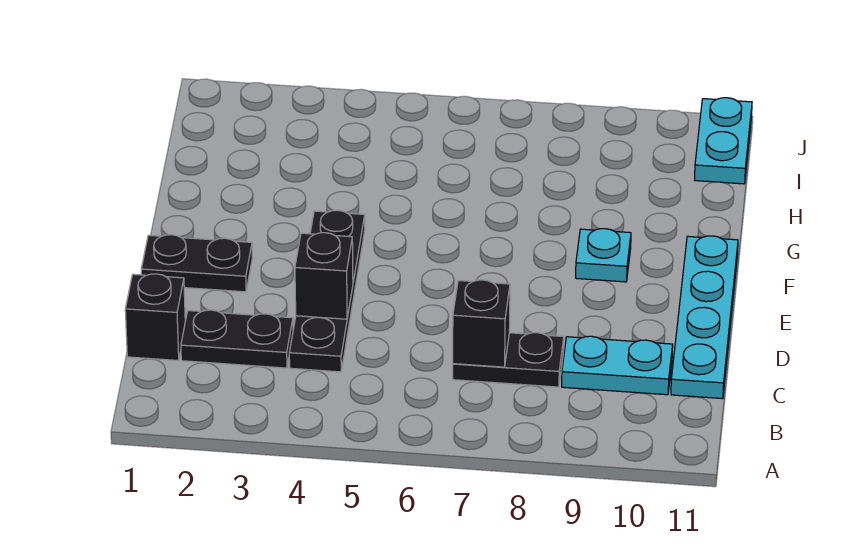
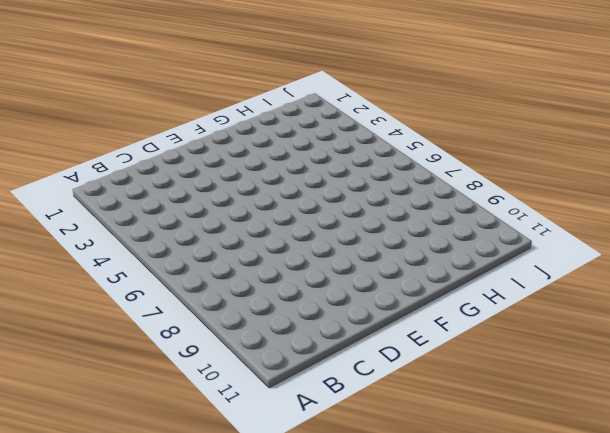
none -> black brick C1 level 1
none -> black plate C2:C3 level 1

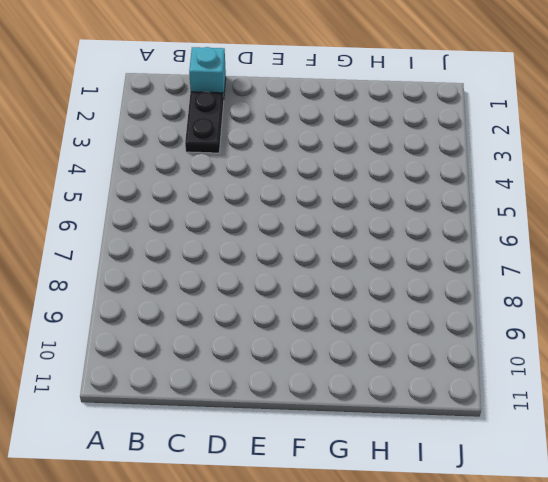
cyan brick C1 level 1 -> black brick C1 level 1
none -> black plate C4:F4 level 1
none -> black plate C7:C8 level 1

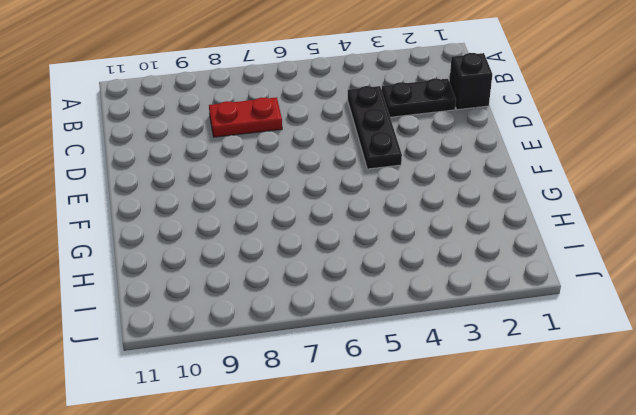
black plate C4:E4 level 1 -> black plate C4:F4 level 1
red plate C7:C8 level 1 -> black plate C7:C8 level 1
none -> cyan plate C9:C10 level 1
none -> cyan plate C11:F11 level 1

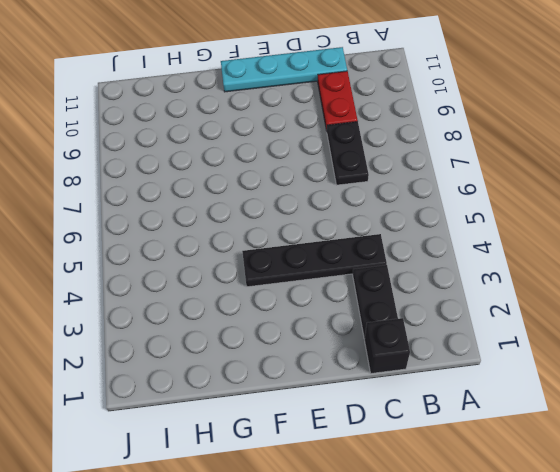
red plate C9:C10 level 1 -> cyan plate C9:C10 level 1
none -> black plate E1:E2 level 1
none -> cyan plate F9 level 1

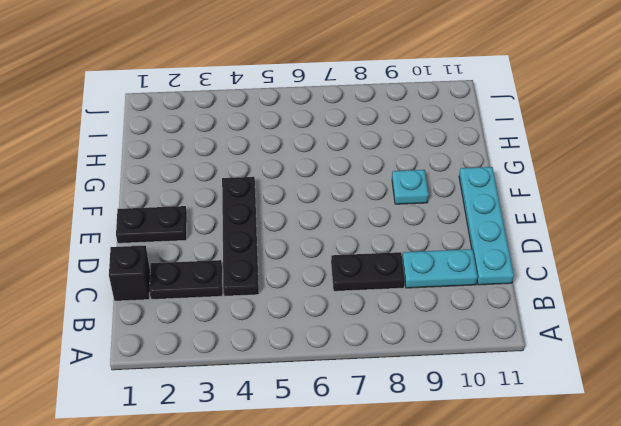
none -> cyan plate I11:J11 level 1
none -> black brick C7 level 2

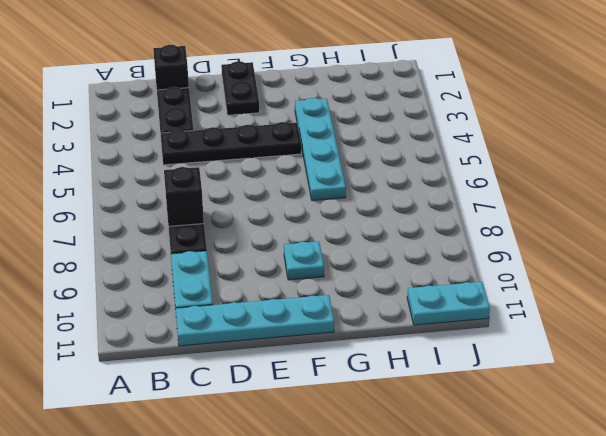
cyan plate G3:G6 level 1 -> none
none -> black brick D4 level 2

